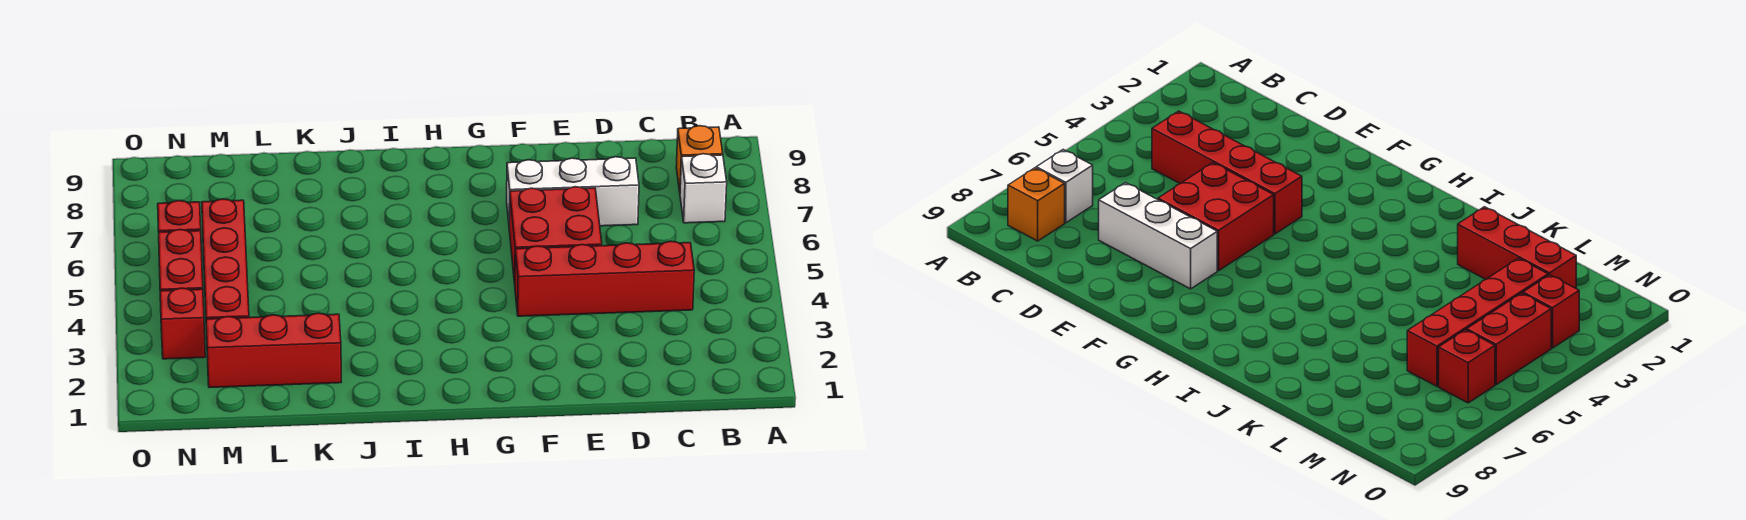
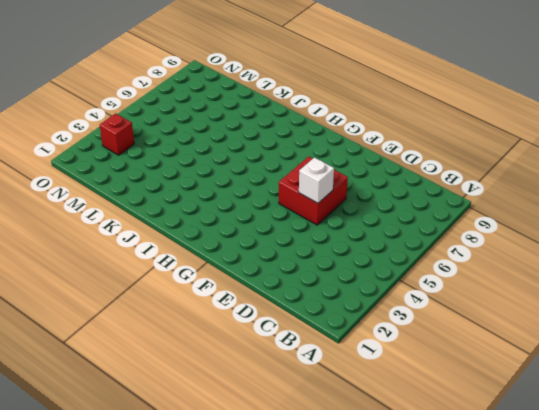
white brick E5 level 2 -> white brick B7 level 1
none -> orange brick B8 level 1
none -> red brick C4:F4 level 1

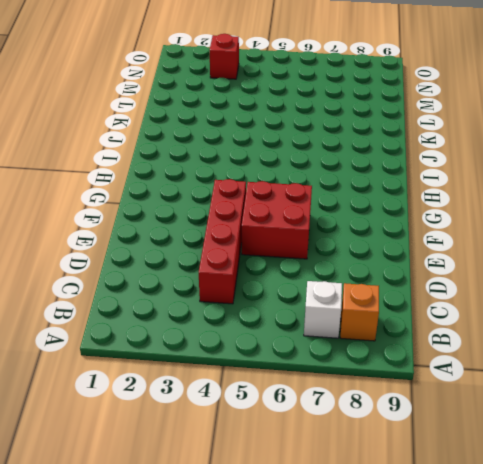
none -> white brick D7:F7 level 1
none -> red brick K2:M2 level 1

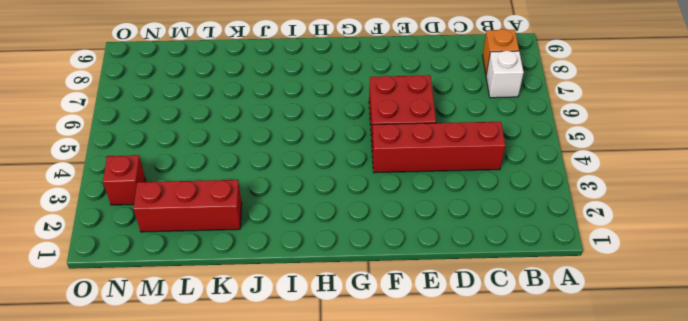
none -> white brick D7:F7 level 1
none -> red brick M3:M6 level 1

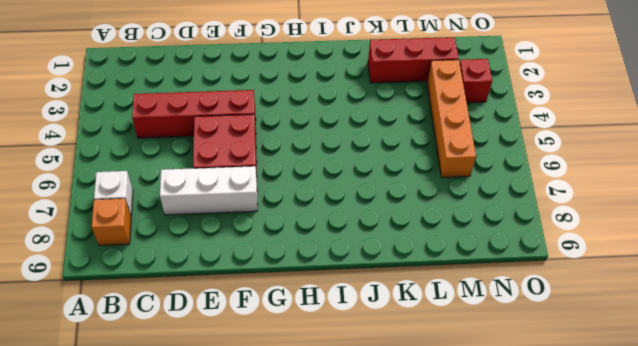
orange brick M3:M6 level 1 -> red brick M3:M6 level 1
none -> red brick N4:N5 level 1
none -> red brick N6 level 1

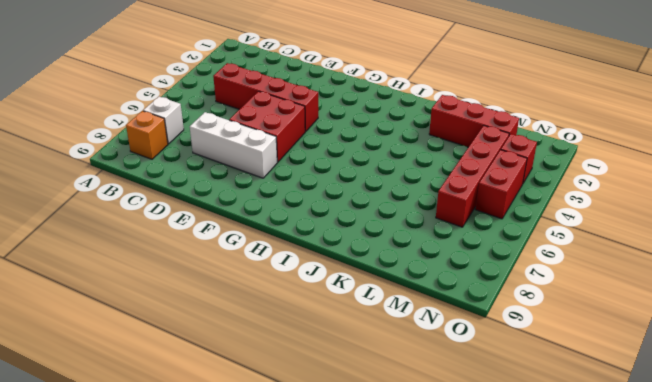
none -> red brick N6 level 1

